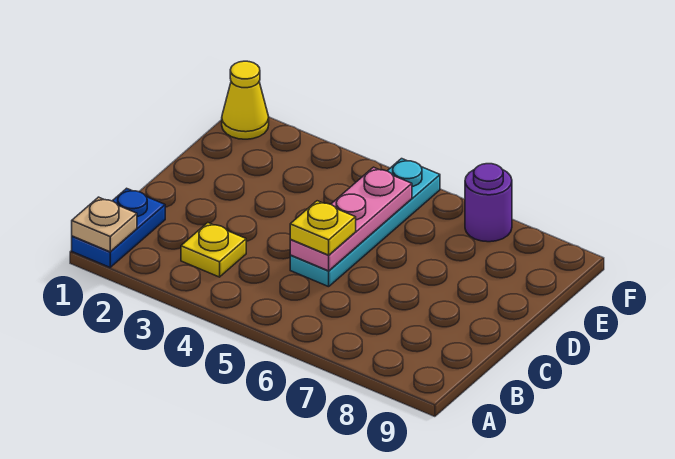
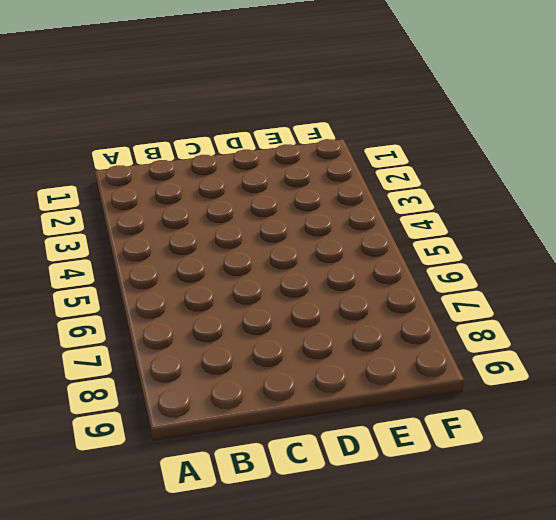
none -> blue plate A1:B1 level 1
none -> yellow plate B3 level 1

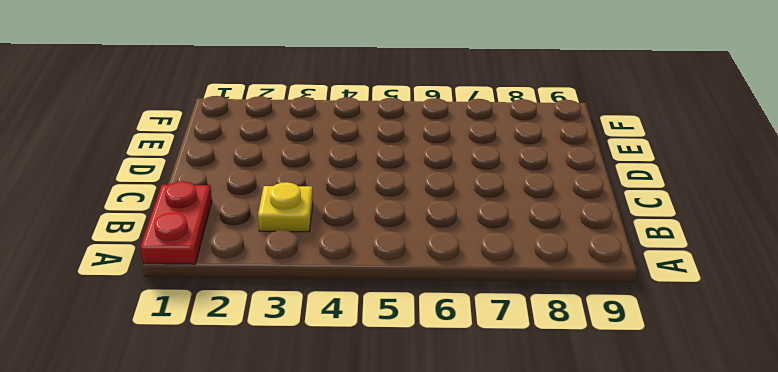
red plate A1:B1 level 1 -> blue plate A1:B1 level 1
none -> cyan plate C5:F5 level 1
none -> yellow cone F1 level 1

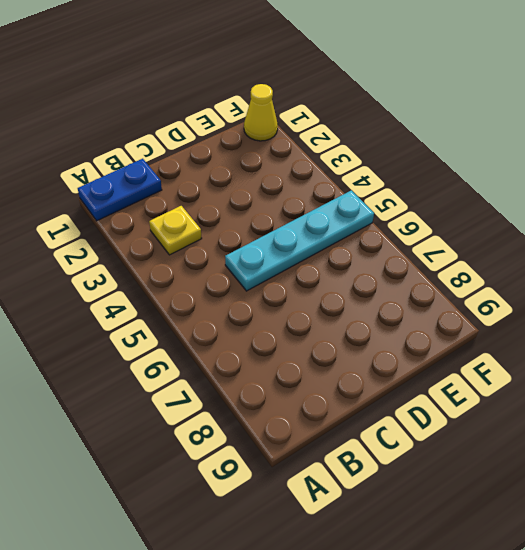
none -> purple round brick F7 level 1
none -> tan plate A1 level 2

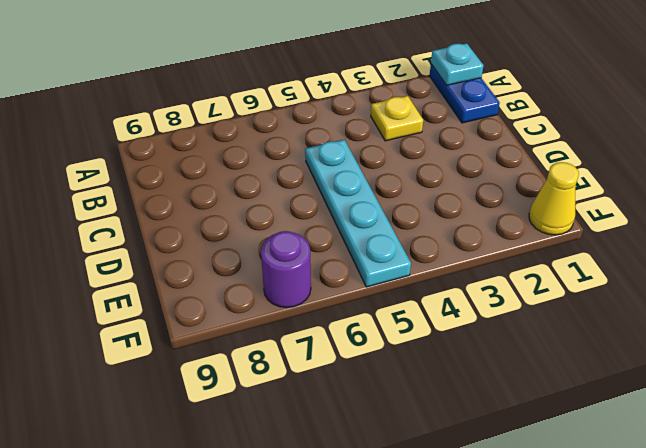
cyan plate A1 level 2 -> tan plate A1 level 2
none -> pink plate C5:E5 level 2
none -> yellow plate C5 level 3

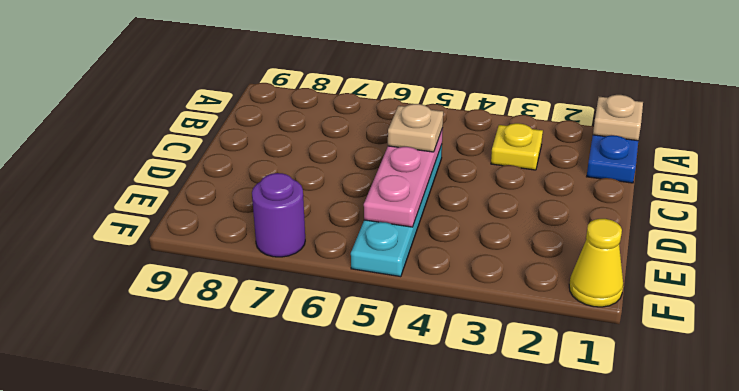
tan plate C5 level 3 -> yellow plate C5 level 3

